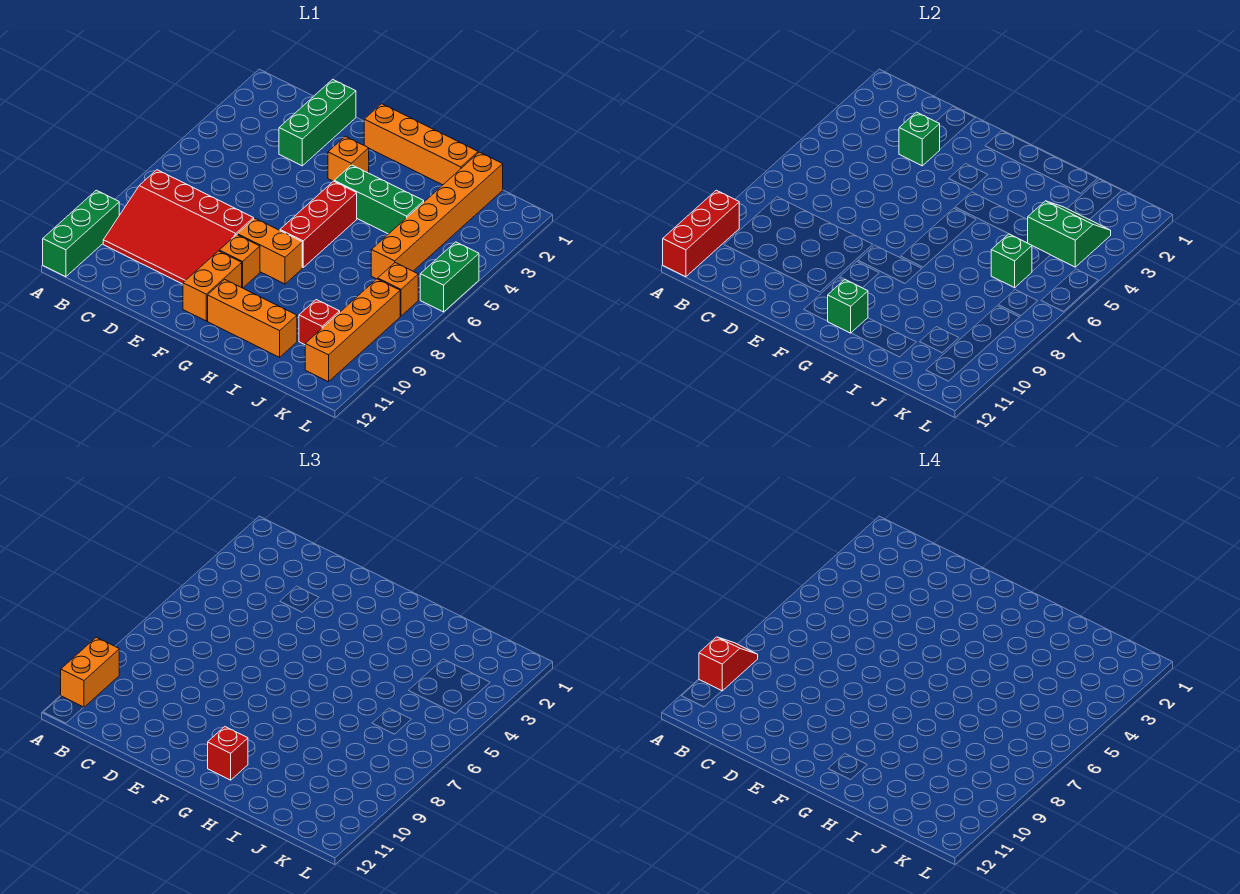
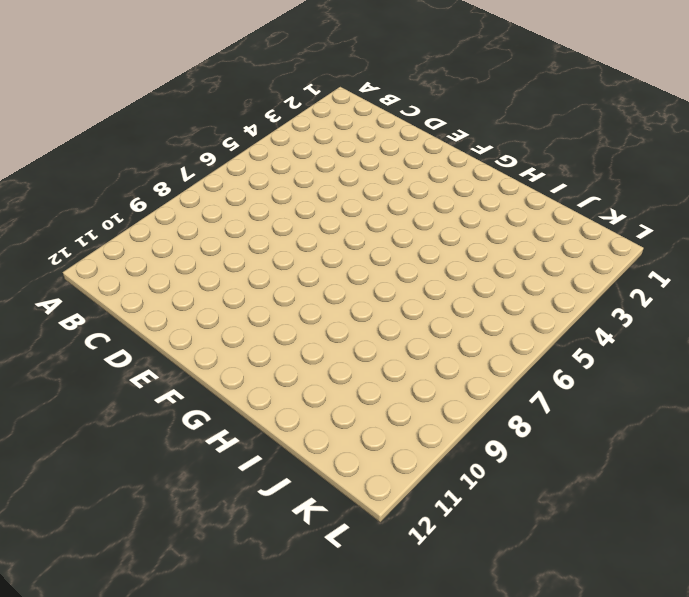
none -> green brick A10:A12 level 1
none -> red slope B8:E10 level 1 top 8
none -> green brick D1:D3 level 1

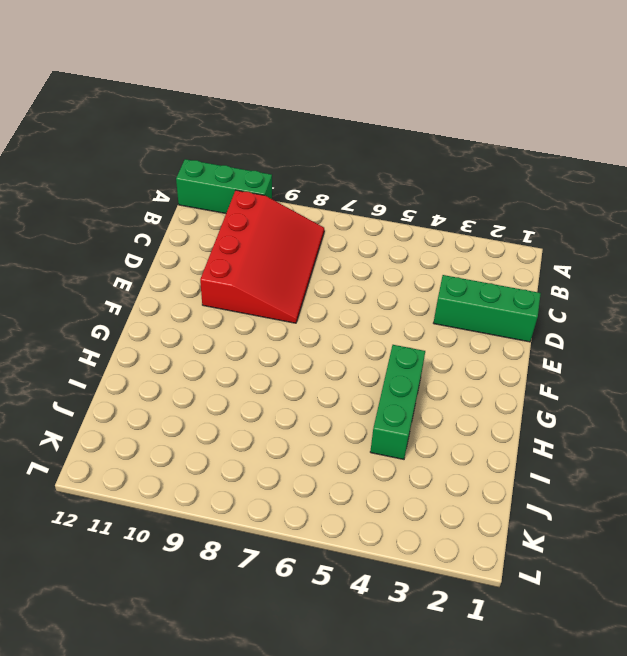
red slope B8:E10 level 1 top 10 -> red slope B8:E10 level 1 top 8
none -> orange brick F1:I1 level 1
none -> orange brick F3 level 1
none -> orange brick F8:G8 level 1

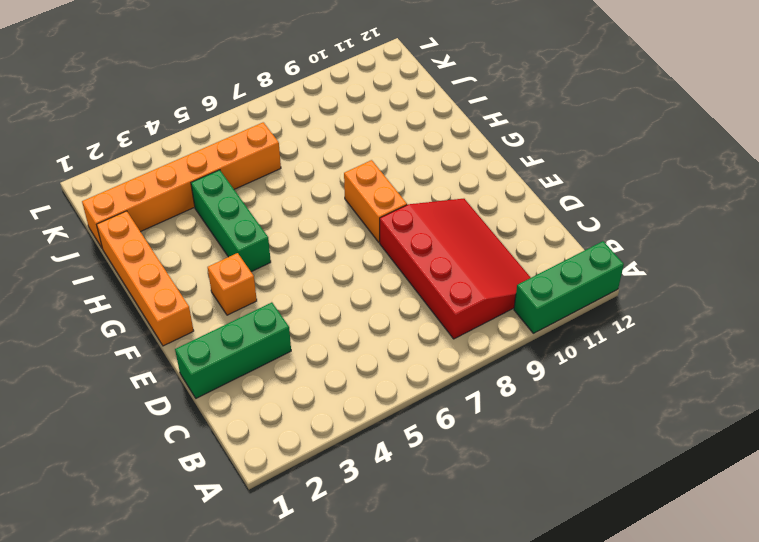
none -> orange brick F9 level 1
none -> orange brick F10:F11 level 1
none -> red brick G5:G7 level 1

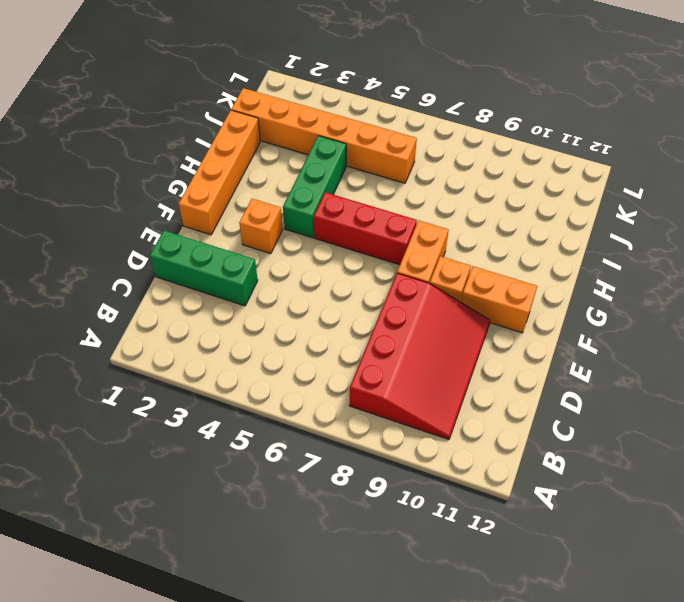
none -> green brick A10:A12 level 1
none -> orange brick G11:I11 level 1
none -> red brick J10 level 1

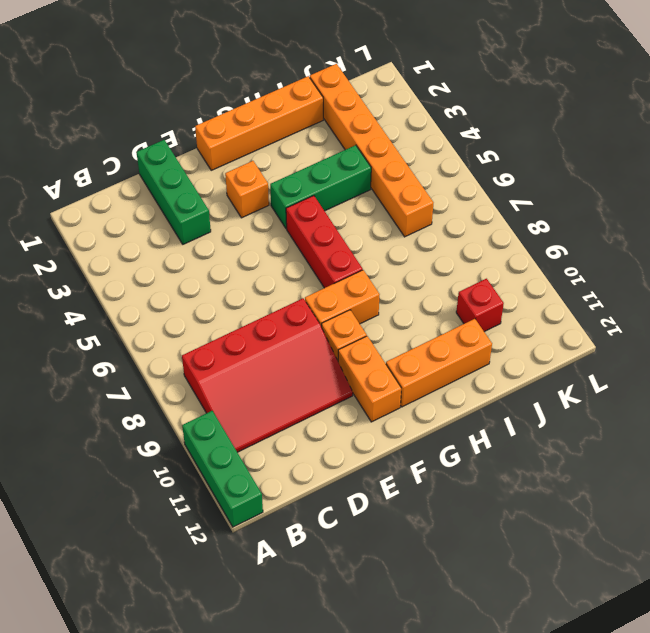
none -> orange brick K7 level 1
none -> orange brick K8:K11 level 1
none -> green brick L5:L6 level 1

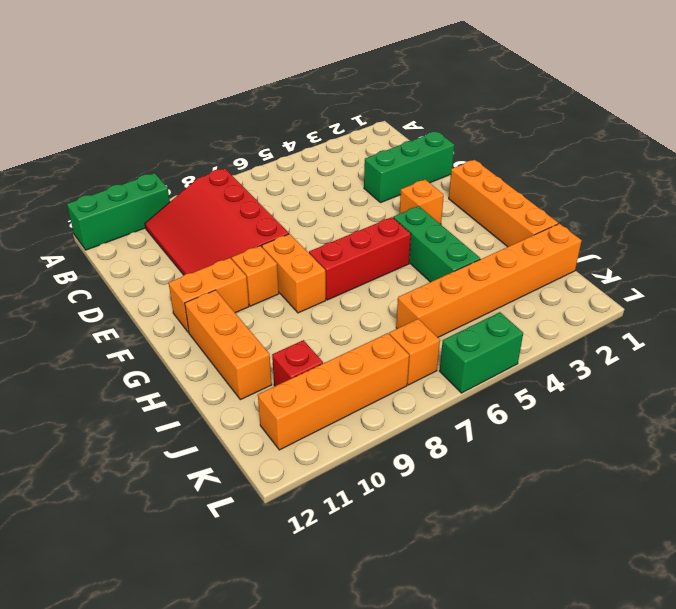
none -> red brick A10:A12 level 2
none -> green brick D3 level 2
none -> green brick G11 level 2

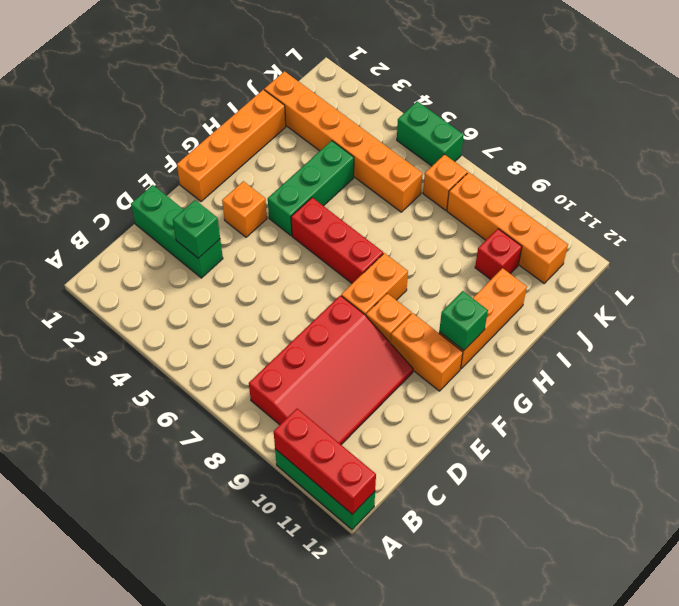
none -> green slope J3:K4 level 2 top 4
none -> green brick J6 level 2
none -> orange brick A10:A11 level 3

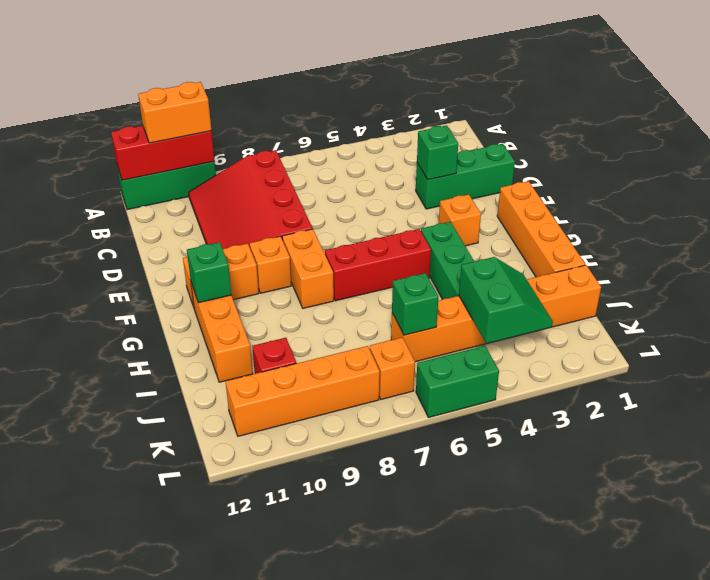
none -> red brick G11 level 3
none -> red slope A9:A10 level 4 top 10

